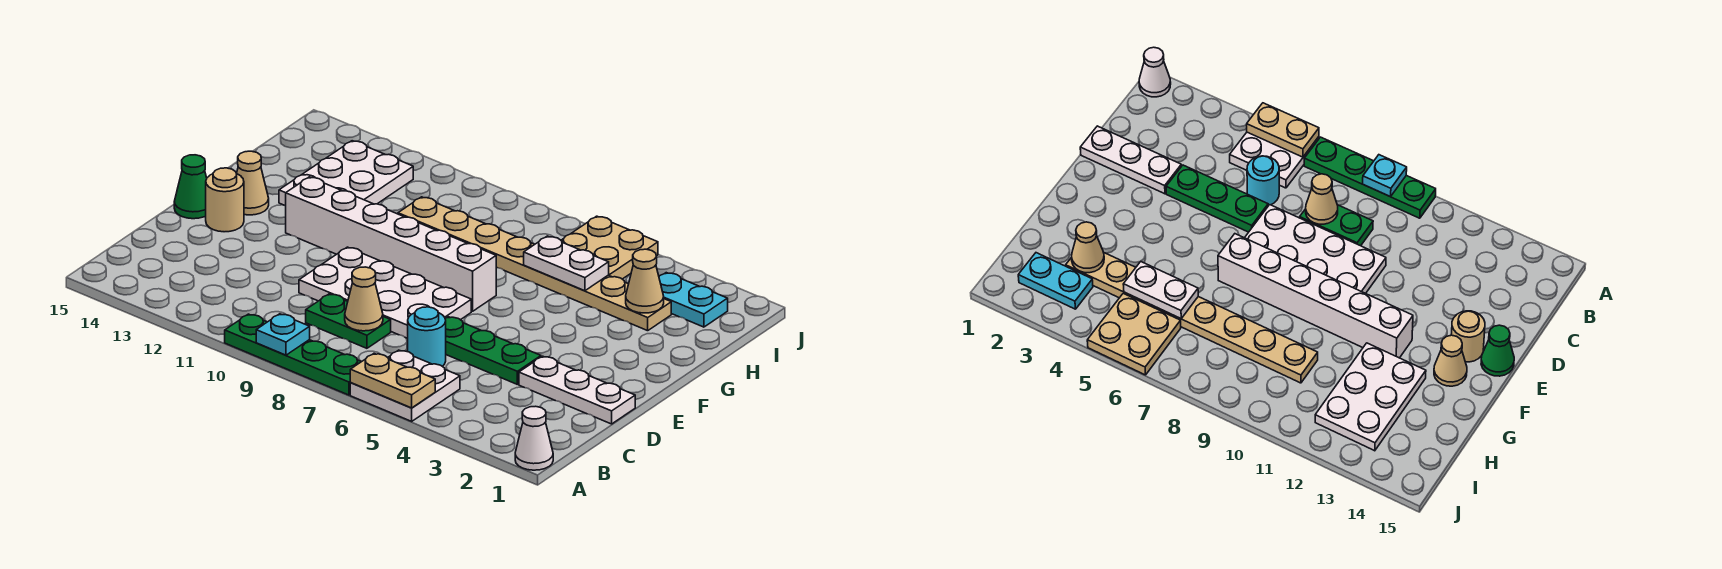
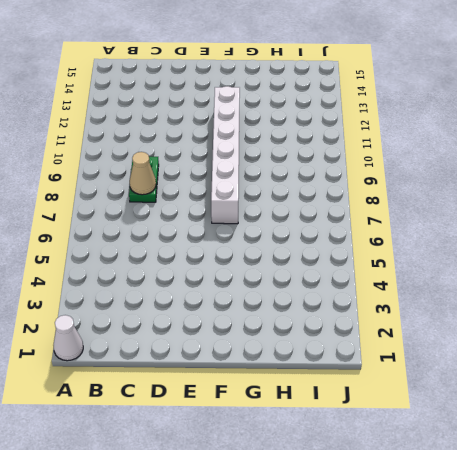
none -> white plate A5:B6 level 1
none -> green plate A7:A10 level 1
none -> cyan round brick C6 level 1

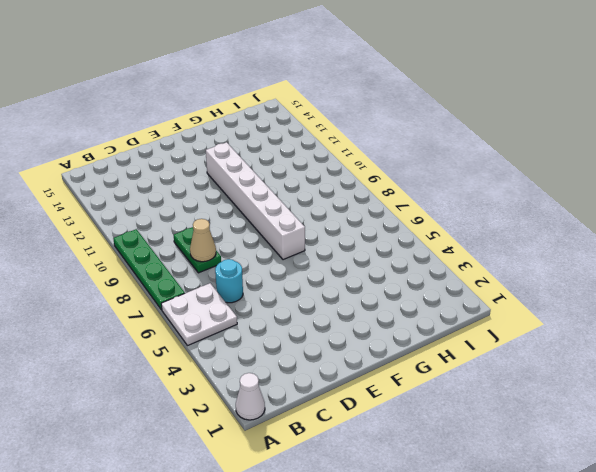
none -> white plate D1:D3 level 1
none -> green plate D4:D6 level 1
none -> white plate D7:E10 level 1

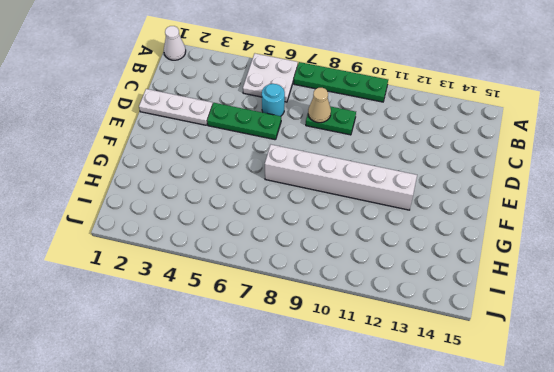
none -> white plate D7:E10 level 1
none -> tan round brick E14 level 1
none -> green cone E15 level 1

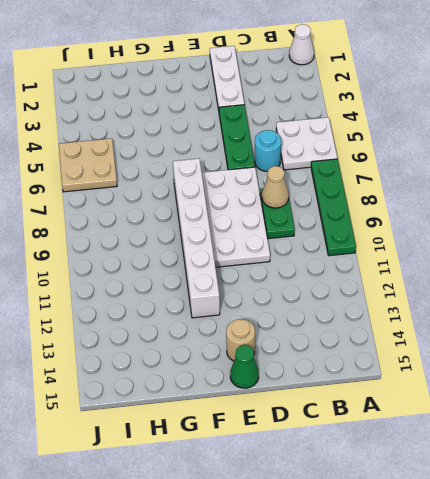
none -> tan cone F14 level 1
none -> white plate G12:I13 level 1
none -> tan plate H3:H10 level 1

